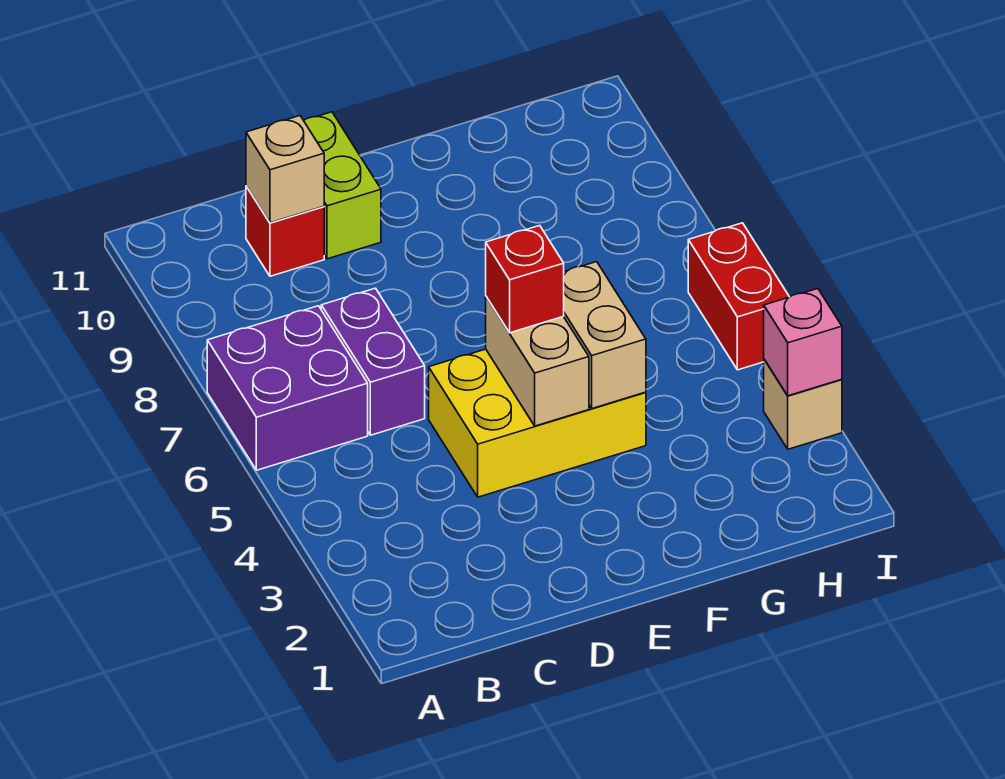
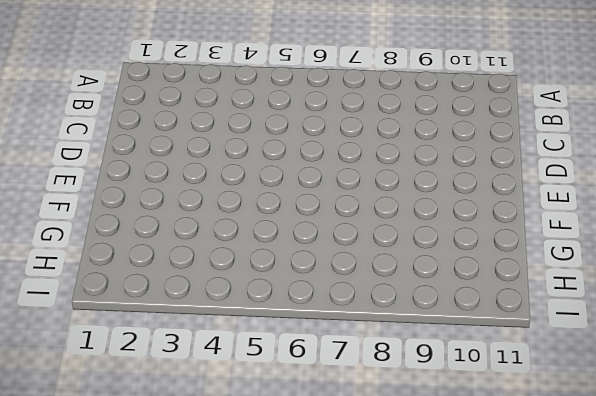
none -> purple brick A6:B7 level 1
none -> purple brick C6:C7 level 1
none -> red brick C10 level 1

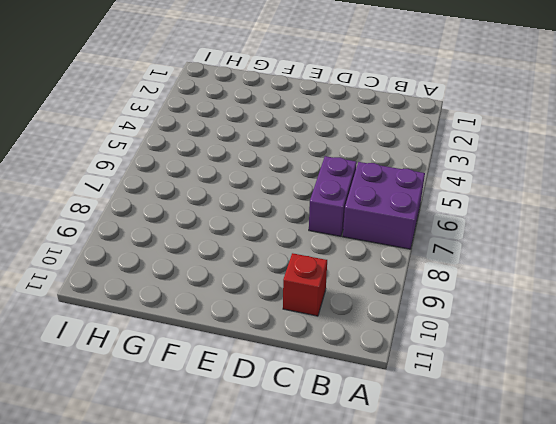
none -> yellow brick D4:F5 level 1
none -> lime brick D10:D11 level 1
none -> tan brick I3 level 1

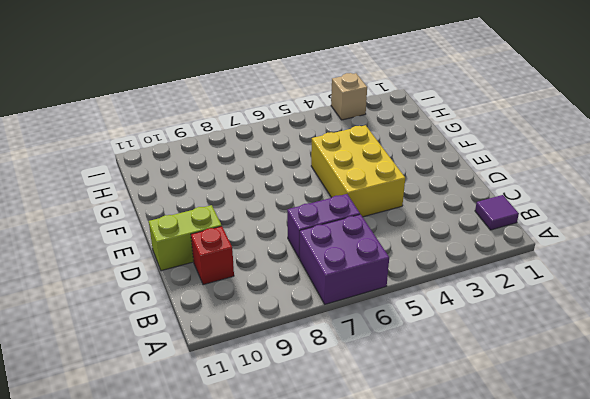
purple tile B1 level 1 -> none
none -> red brick I5:I6 level 1
none -> tan brick C10 level 2
none -> tan brick E4:E5 level 2

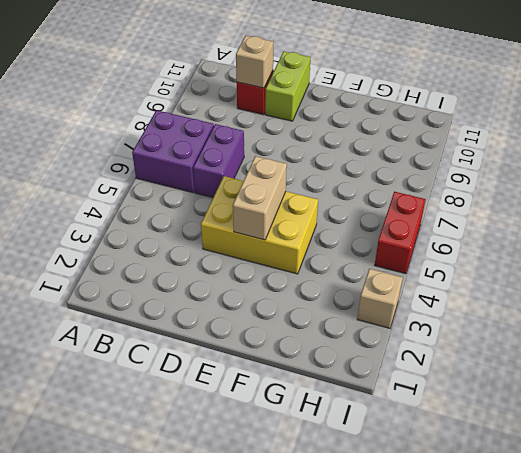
none -> tan brick F4:F5 level 2
none -> pink brick I3 level 2
none -> red brick E5 level 3

